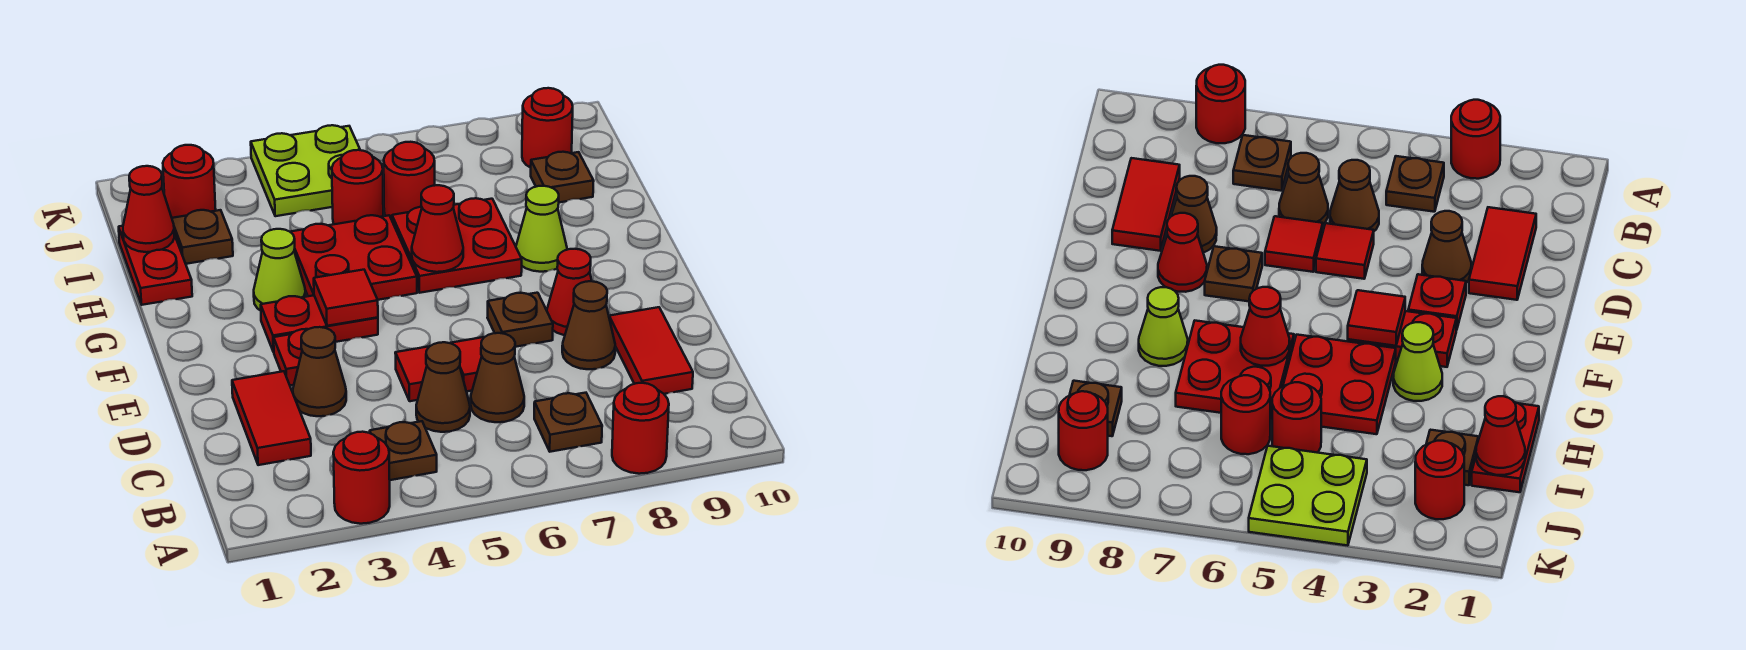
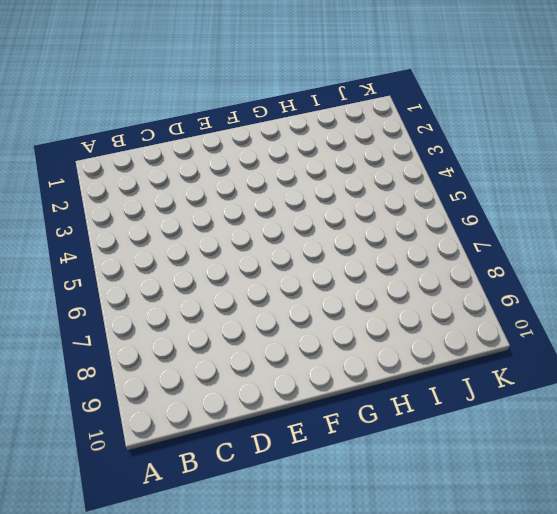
none -> red round brick A3 level 1
none -> red round brick A8 level 1
none -> brown plate B4 level 1
none -> brown plate B7 level 1

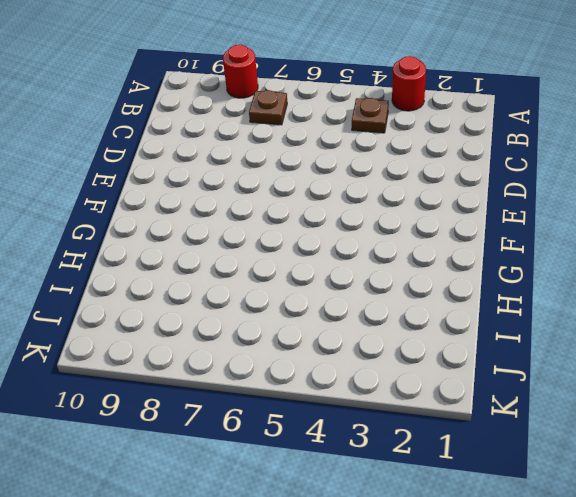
none -> red tile C2:D2 level 1
none -> brown cone C5 level 1
none -> brown cone C6 level 1
none -> red tile C9:D9 level 1

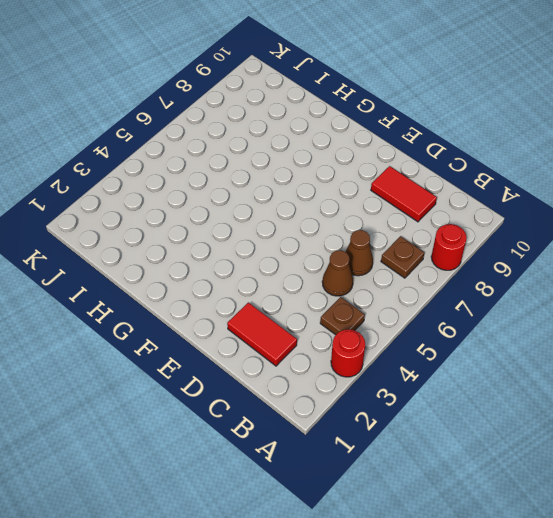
none -> brown cone D3 level 1
none -> red tile D5 level 1
none -> red tile D6 level 1
none -> brown cone D8 level 1

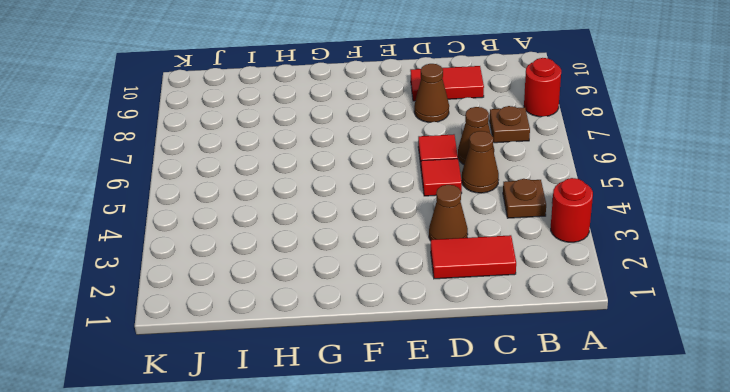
none -> red plate E3 level 1
none -> brown plate E7 level 1
none -> red cone E8 level 1
none -> red plate F3:F4 level 1

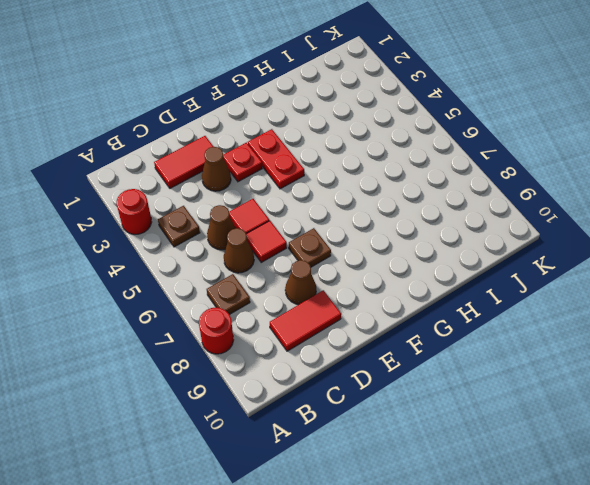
none -> red cone E8 level 1
none -> lime cone G3 level 1
none -> red plate G4:H5 level 1
none -> red plate G6:H7 level 1

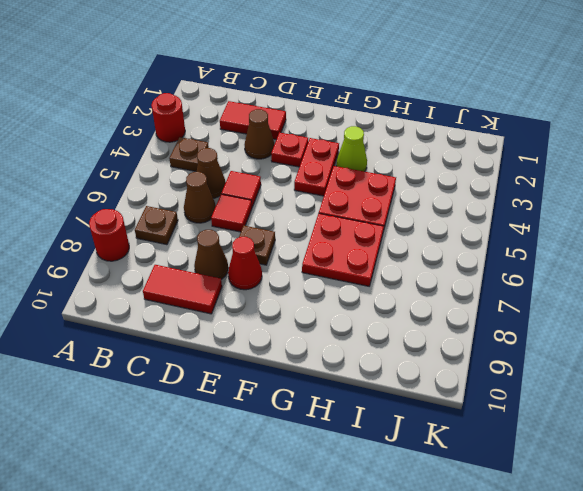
none -> lime cone G8 level 1
none -> red plate H1:I1 level 1
none -> brown plate I2 level 1
none -> red round brick I5 level 1

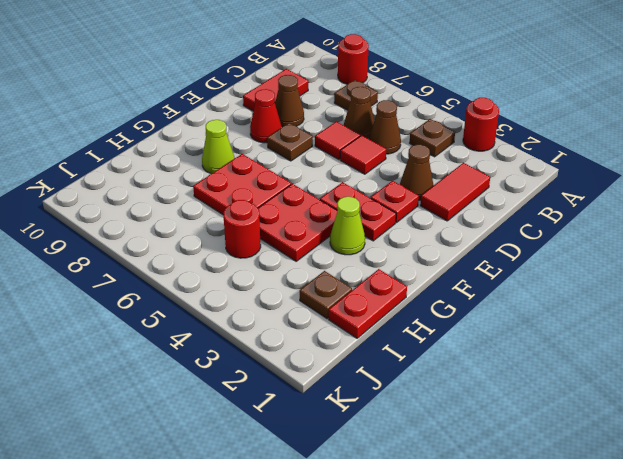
none -> red round brick I6 level 1
none -> brown plate I9 level 1
none -> red round brick J2 level 1
none -> lime plate J4:K5 level 1

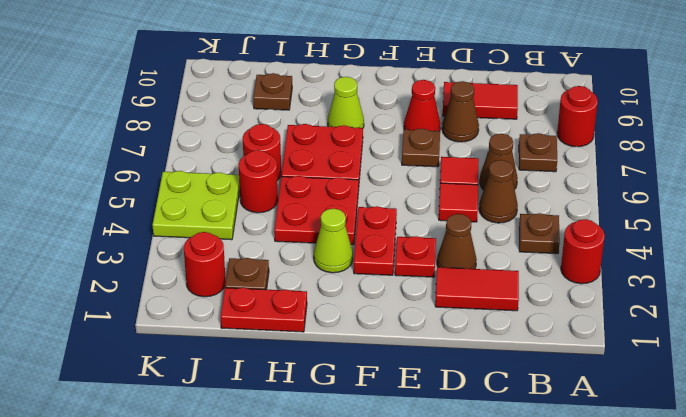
none -> red round brick J9 level 1
none -> red tile F4 level 2
none -> red cone G6 level 2
none -> red cone I1 level 2

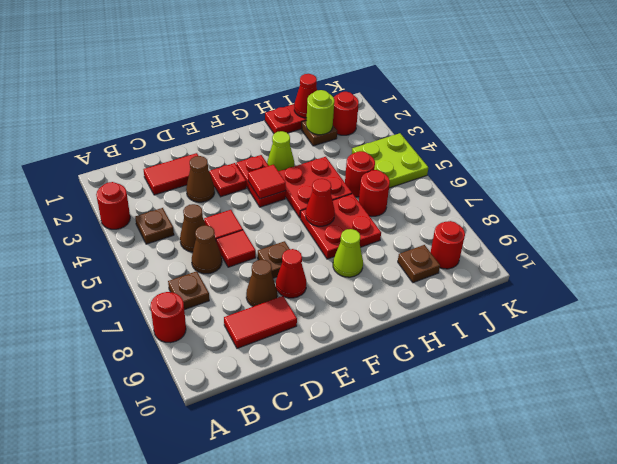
lime round brick I2 level 2 -> none

